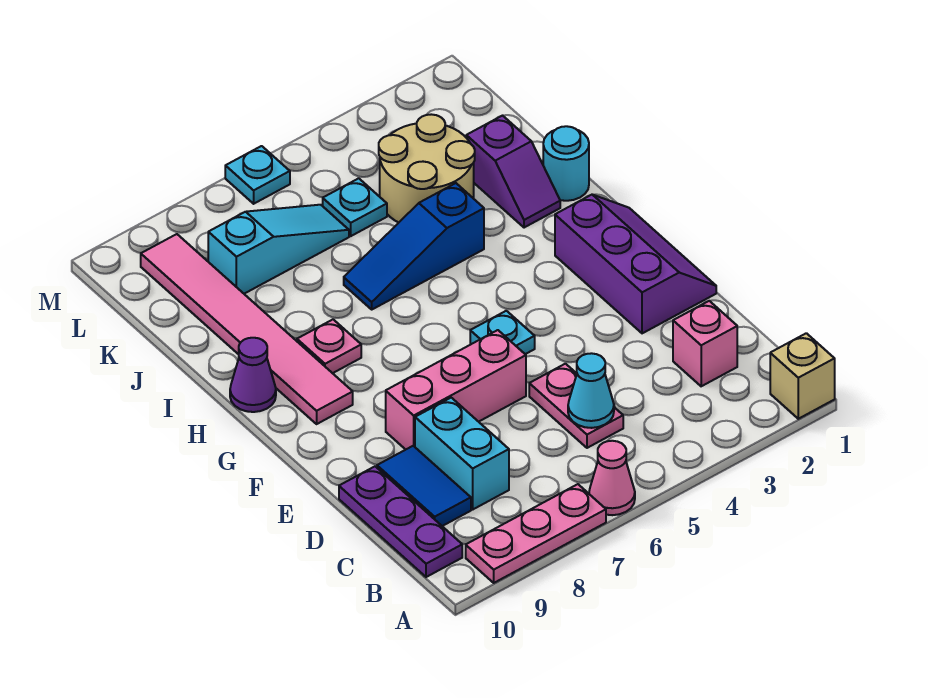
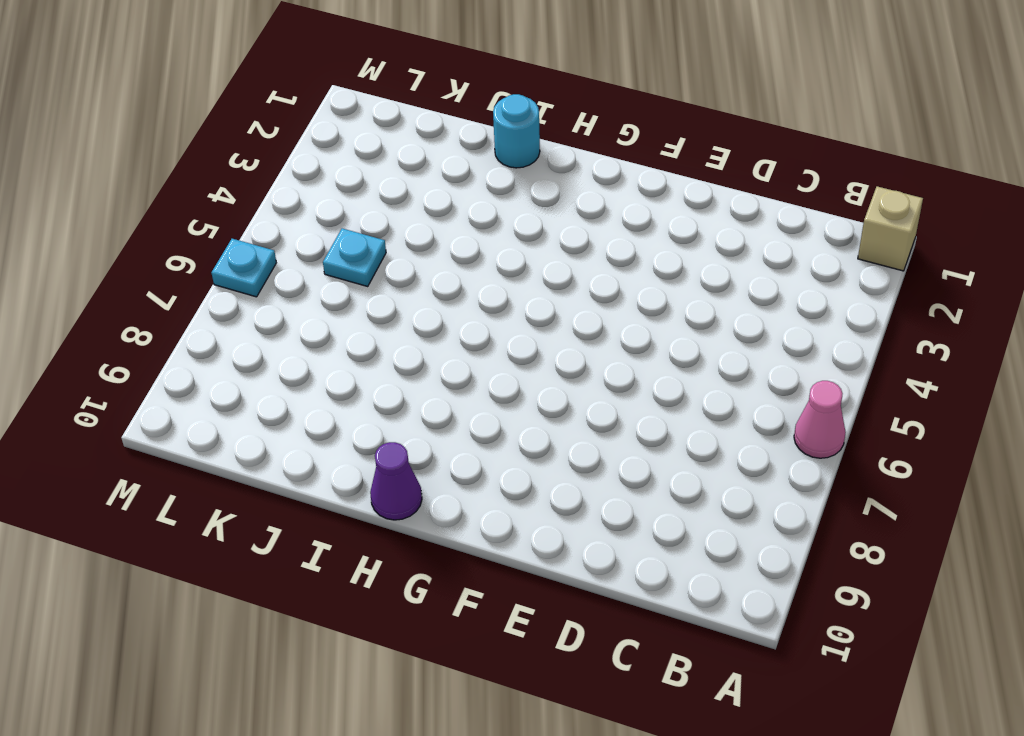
none -> pink plate A7:A9 level 1
none -> purple plate B10:D10 level 1
none -> pink brick C2 level 1

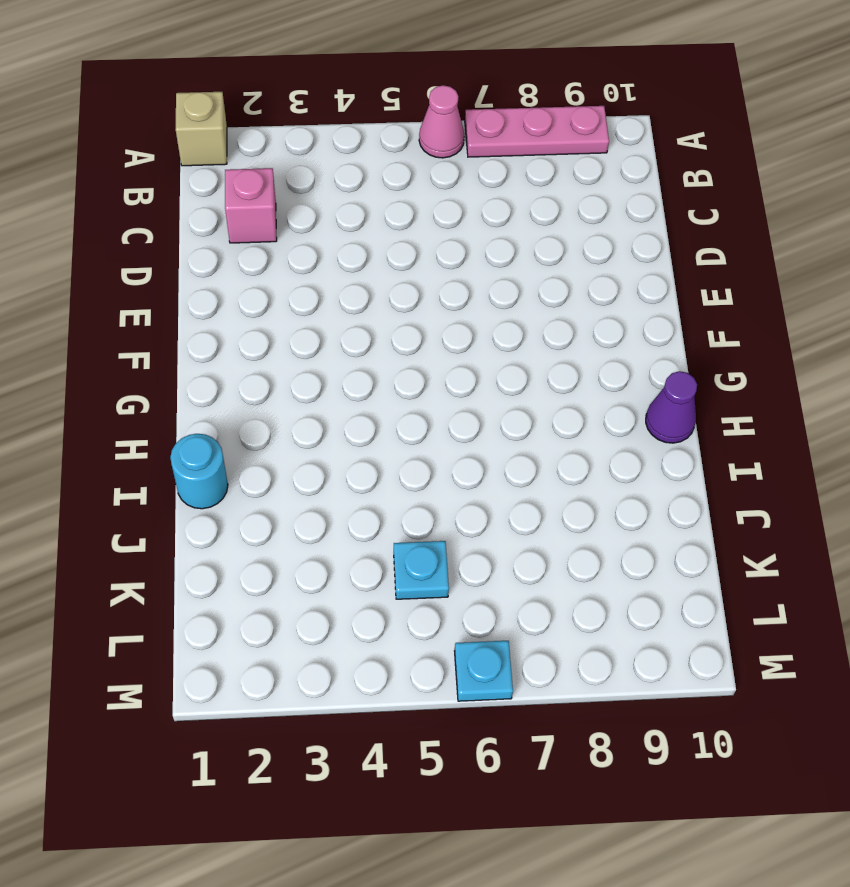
none -> purple plate B10:D10 level 1
none -> pink plate C5:D5 level 1
none -> cyan brick C8:D8 level 1

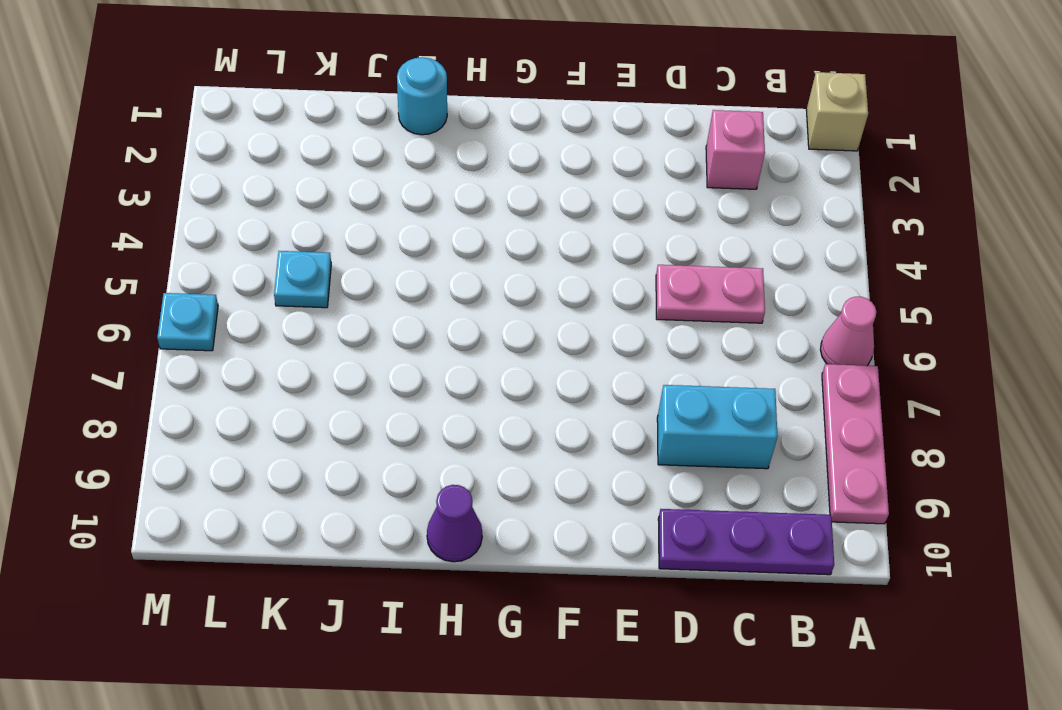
none -> blue tile C9:D9 level 1
none -> purple slope E1:G2 level 1 top 2
none -> pink brick E6:E8 level 1

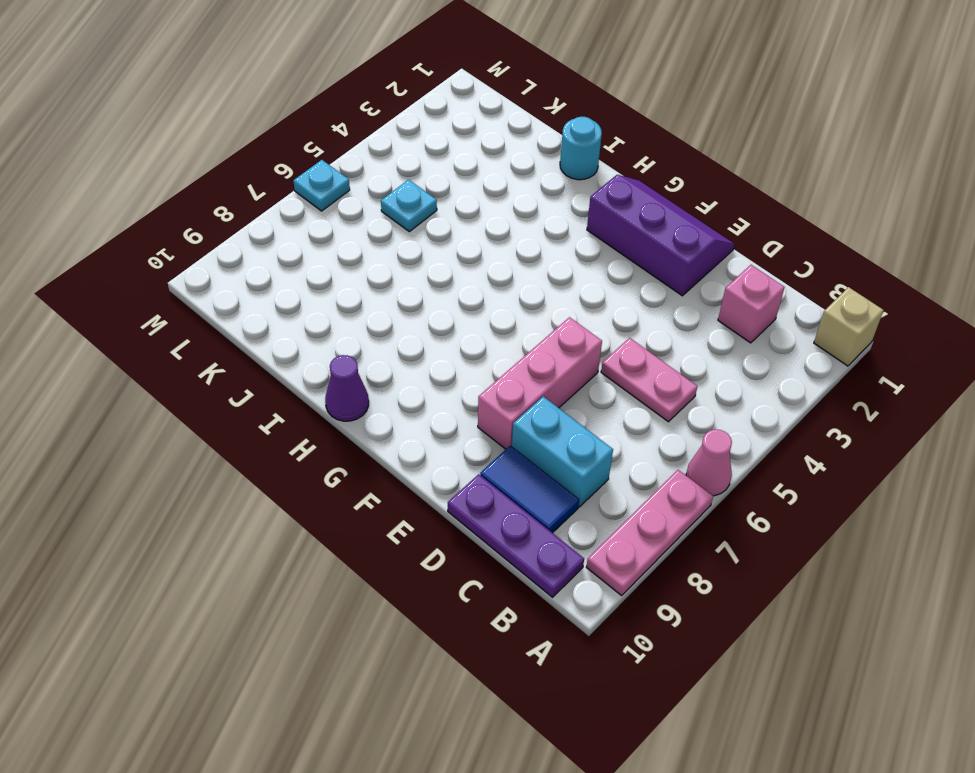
none -> cyan plate F5 level 1
none -> pink tile G9:L9 level 1
none -> pink plate H8 level 1

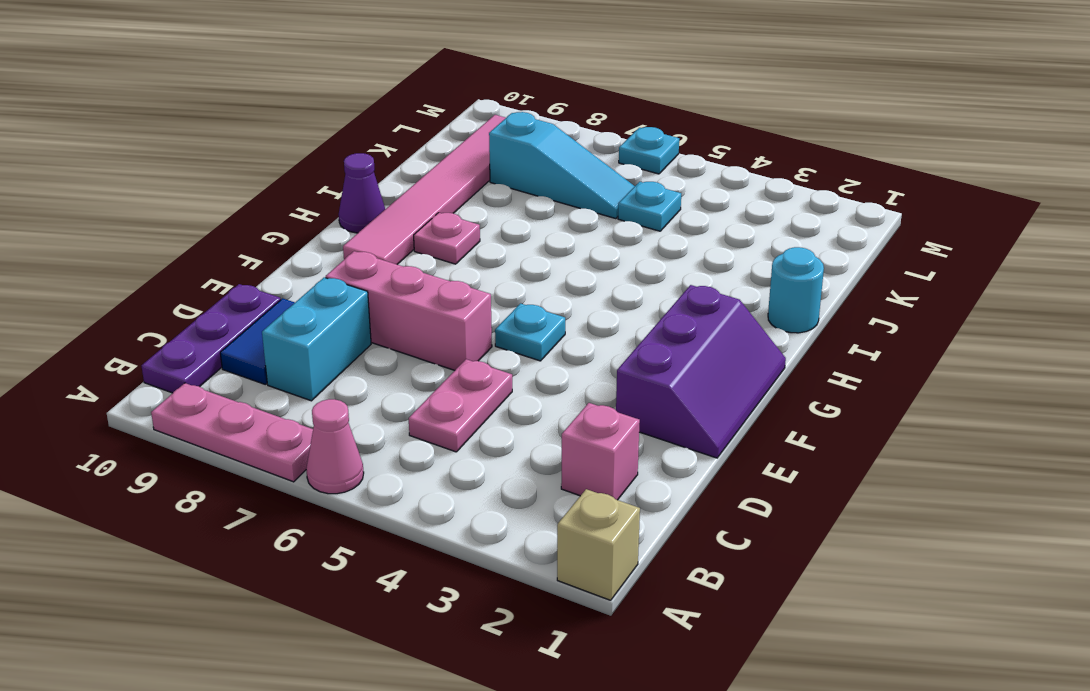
none -> purple slope I2:J2 level 1 top J
none -> blue slope I4:I6 level 1 top 4
none -> tan round brick J3:K4 level 1

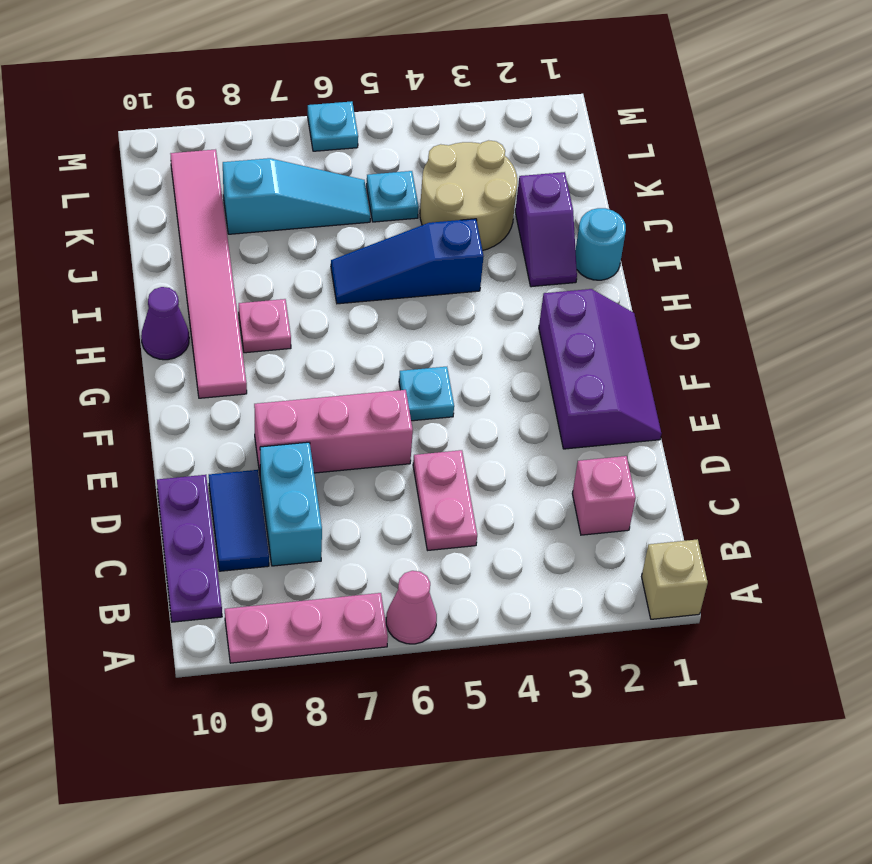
none -> cyan cone C5 level 2

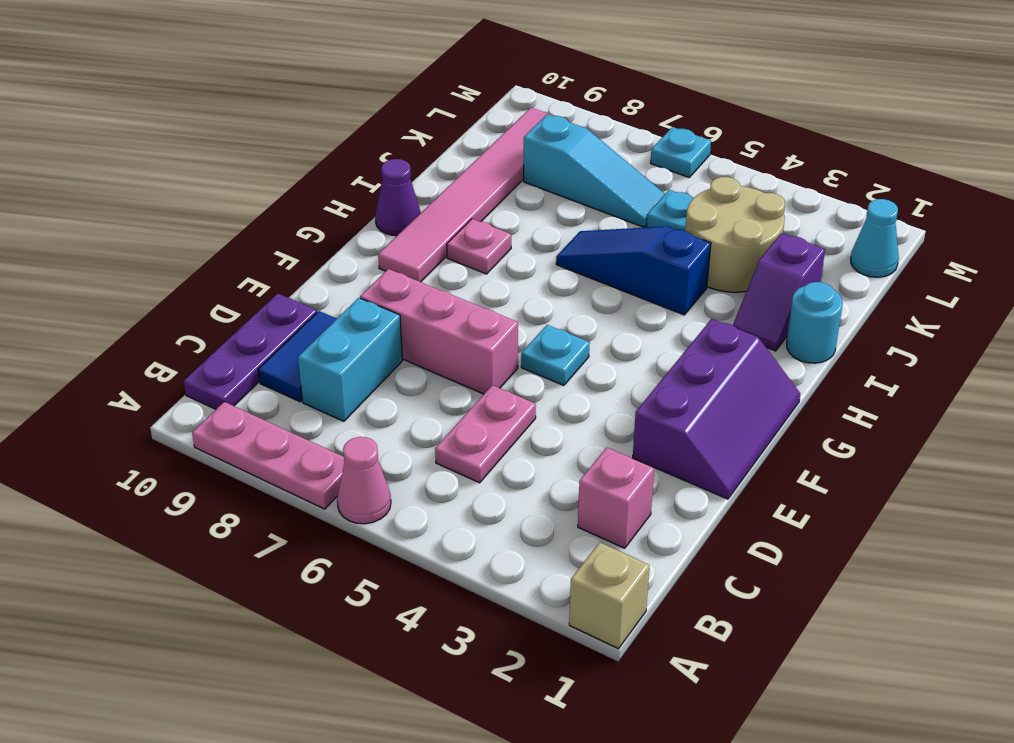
cyan cone L1 level 1 -> cyan cone C5 level 2

